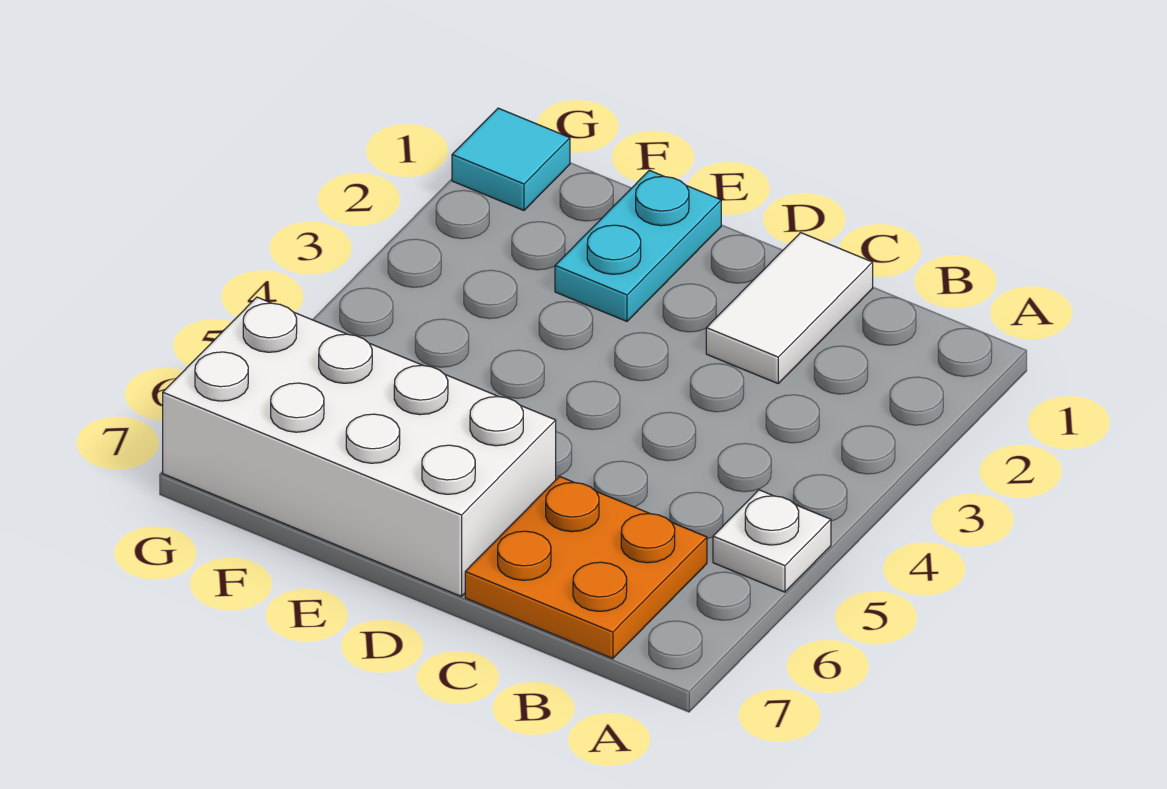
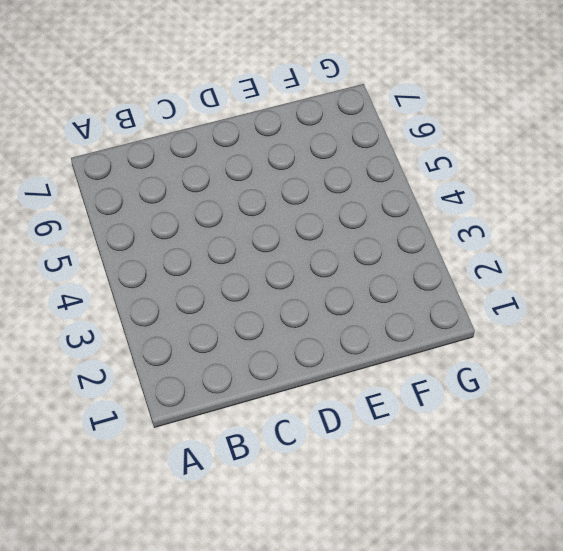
none -> white plate A5 level 1
none -> orange plate B6:C7 level 1

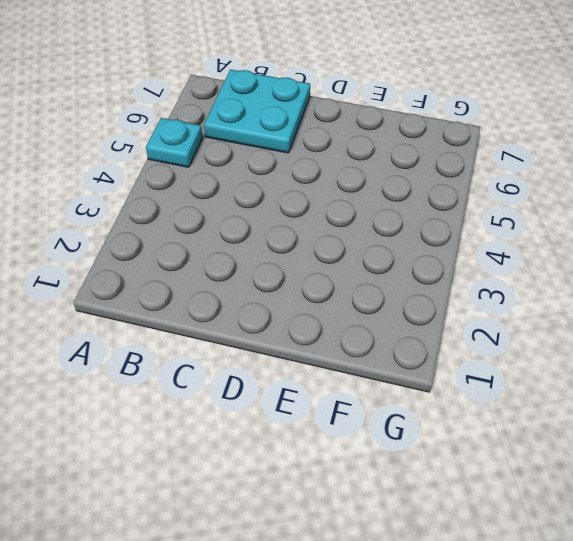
cyan plate A5 level 1 -> white plate A5 level 1
cyan plate B6:C7 level 1 -> orange plate B6:C7 level 1
none -> white tile C1:C2 level 1
none -> white brick D6:G7 level 1

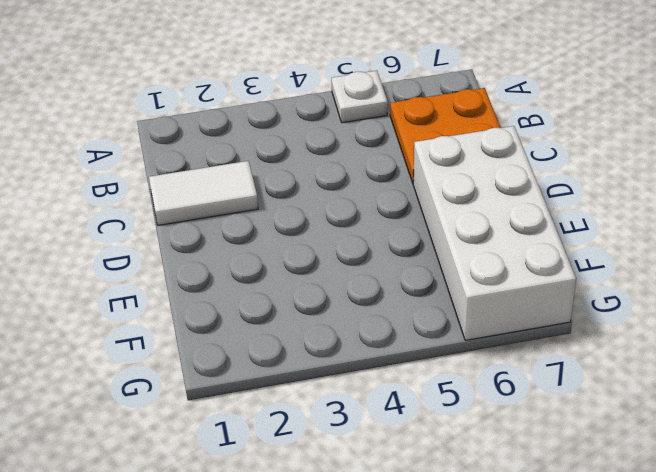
none -> cyan plate E1:E2 level 1
none -> cyan tile G1 level 1

